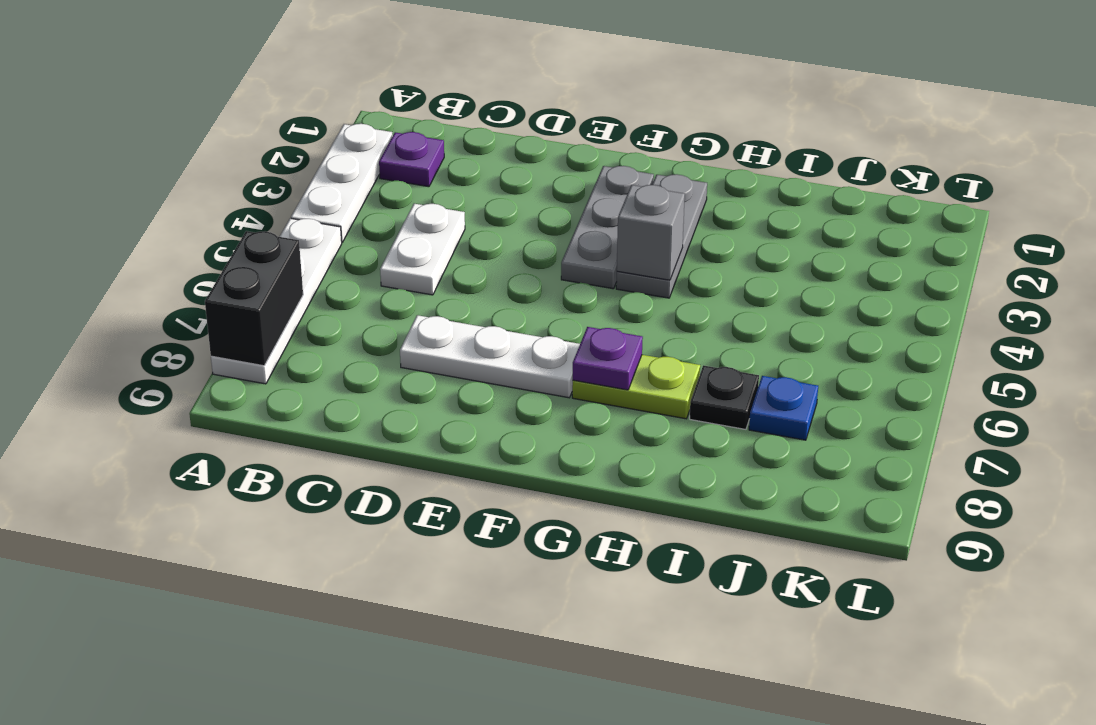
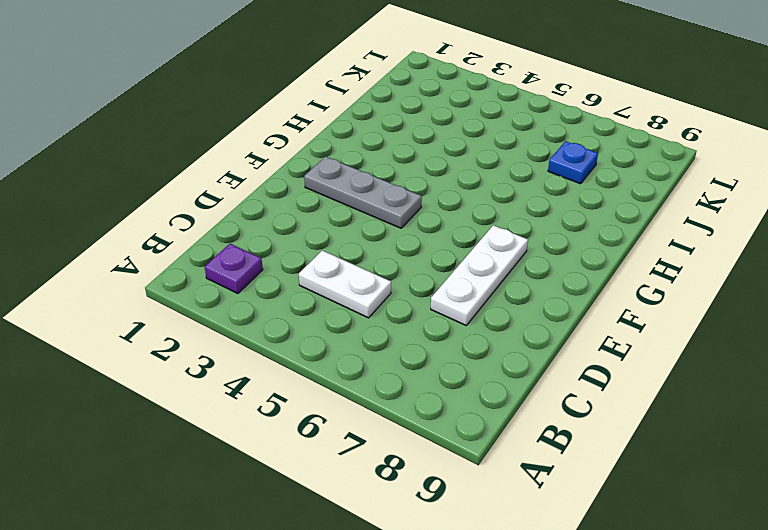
none -> white plate A2:A4 level 1
none -> white plate A5:A8 level 1
none -> grey plate G2:G4 level 1

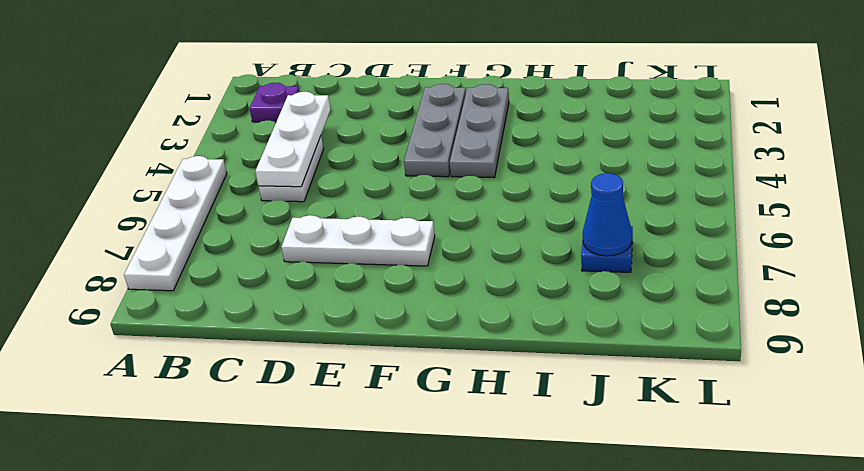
white plate C3:C5 level 2 -> white plate A2:A4 level 1
blue cone J7 level 2 -> none
none -> lime plate G7:H7 level 1
none -> black plate I7 level 1
none -> black brick A7:A8 level 2

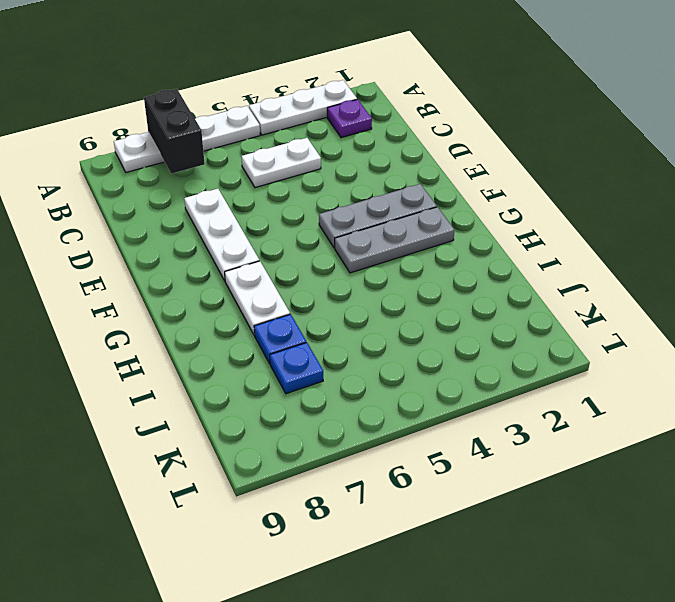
black brick A7:B7 level 2 -> black brick A7:A8 level 2
white plate G7:H7 level 1 -> lime plate G7:H7 level 1
blue plate I7 level 1 -> black plate I7 level 1
none -> grey brick G4 level 2
none -> purple plate G7 level 2

